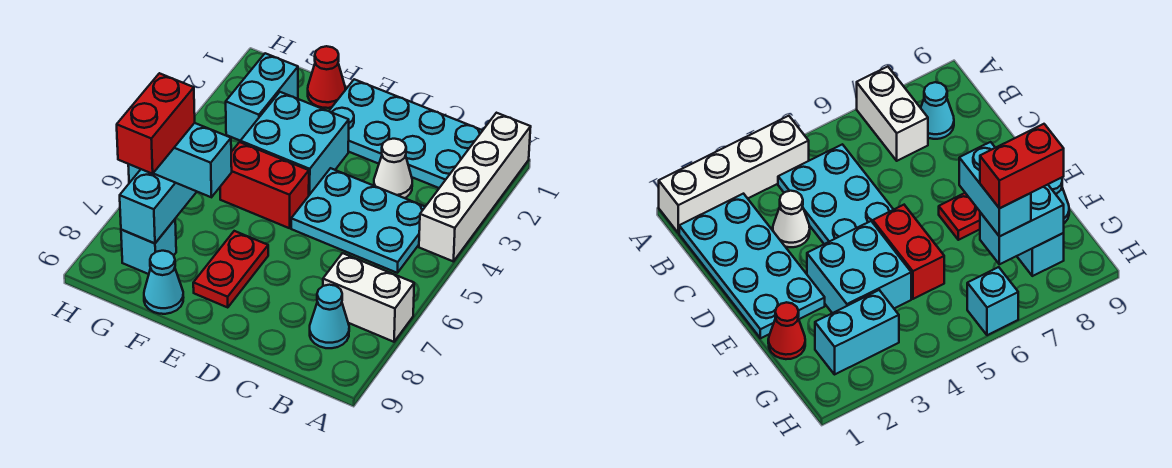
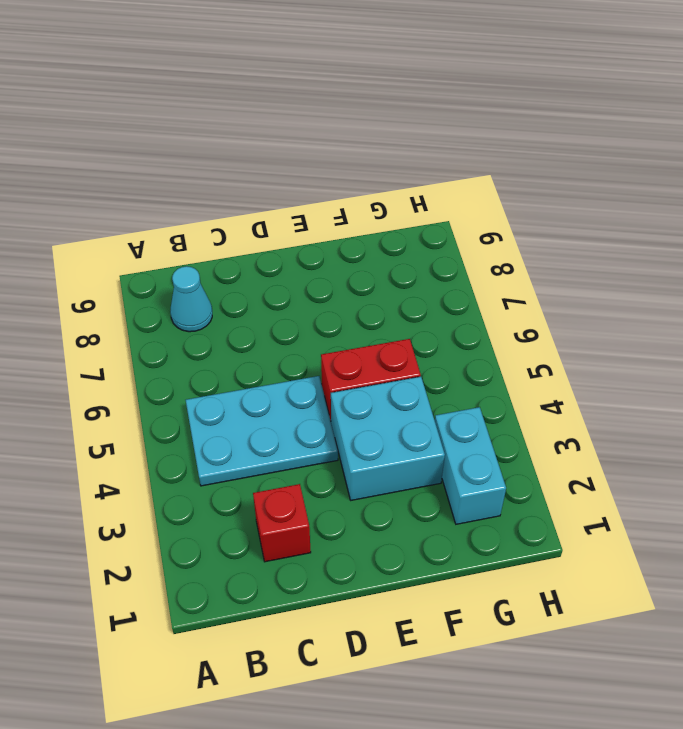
red brick C2 level 1 -> cyan plate B1:E2 level 1
none -> white brick A1:A4 level 1
none -> white brick A7:B7 level 1
none -> white cone C3 level 1

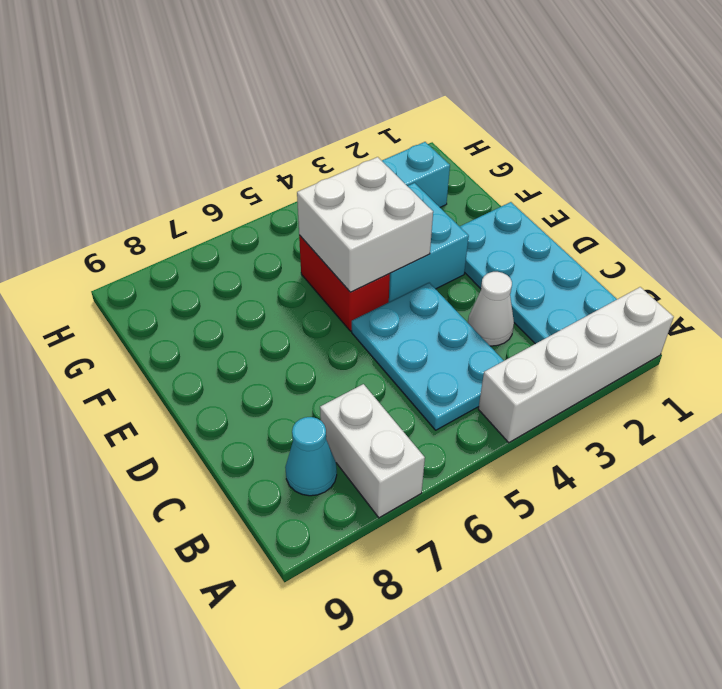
white brick E4:F5 level 2 -> none
none -> red plate E7:E8 level 1
none -> red cone F1 level 1
none -> cyan cone F9 level 1

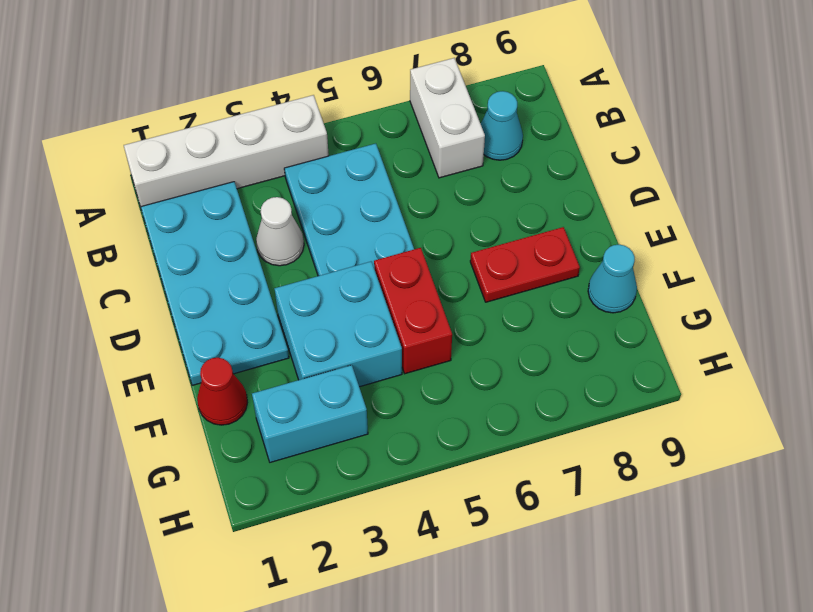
none -> cyan brick G8 level 1
none -> cyan brick H6 level 1
none -> cyan brick G7:G8 level 2

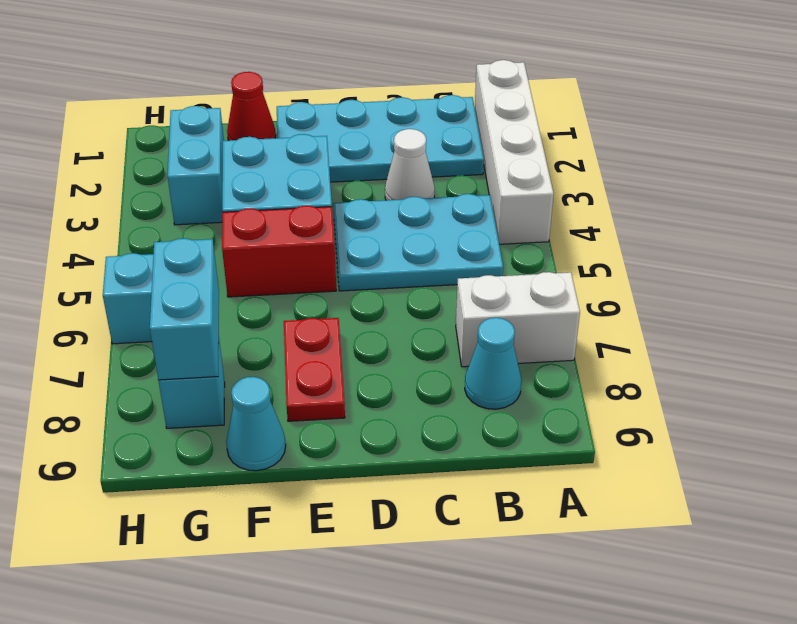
none -> cyan brick F7:G7 level 3
none -> red brick G7:G8 level 4

